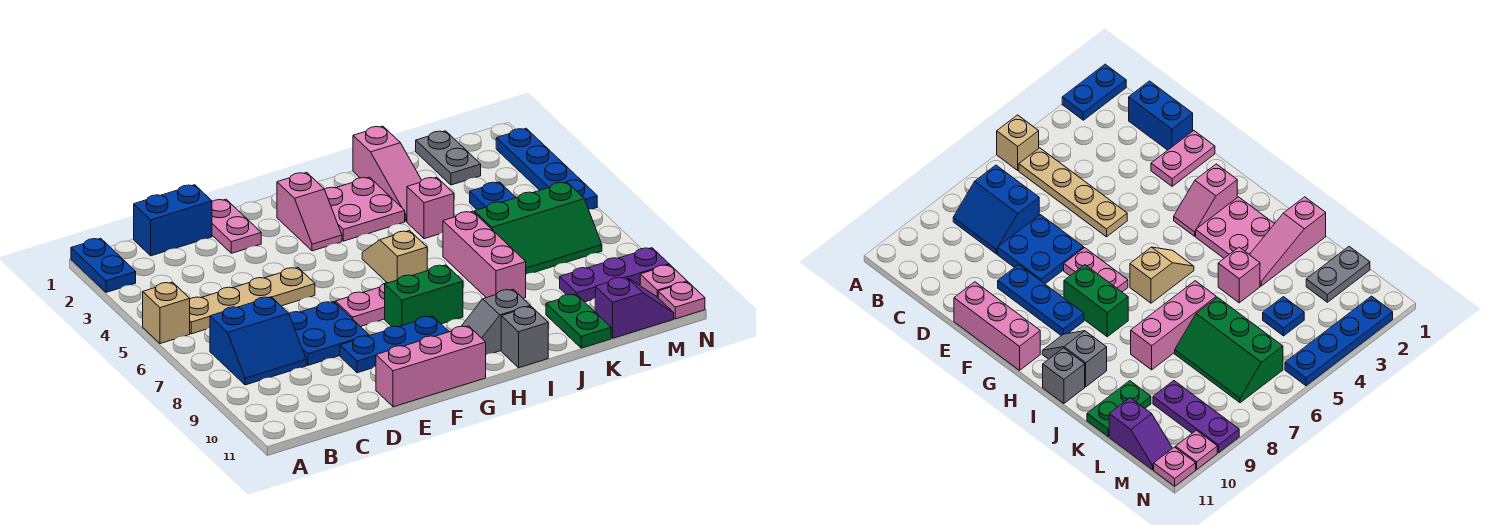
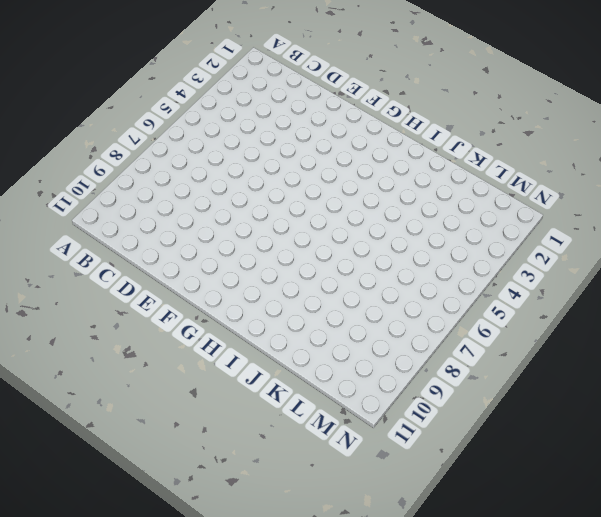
none -> blue plate A1:A2 level 1
none -> tan brick A5 level 1
none -> tan plate B5:E5 level 1

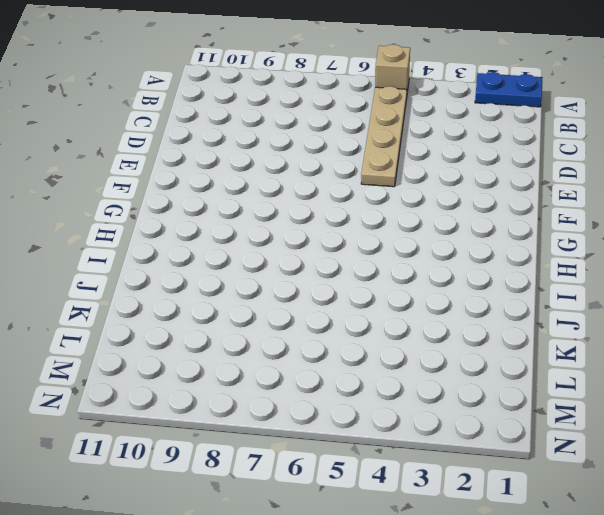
none -> blue slope B7:C8 level 1 top 7
none -> blue brick C1:D1 level 1
none -> blue plate D7:E8 level 1

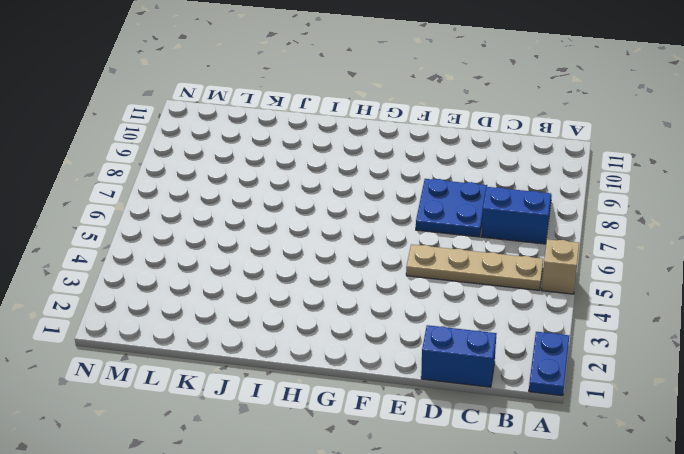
none -> pink plate E1:E2 level 1
none -> blue plate E9:G9 level 1
none -> pink brick E11:G11 level 1

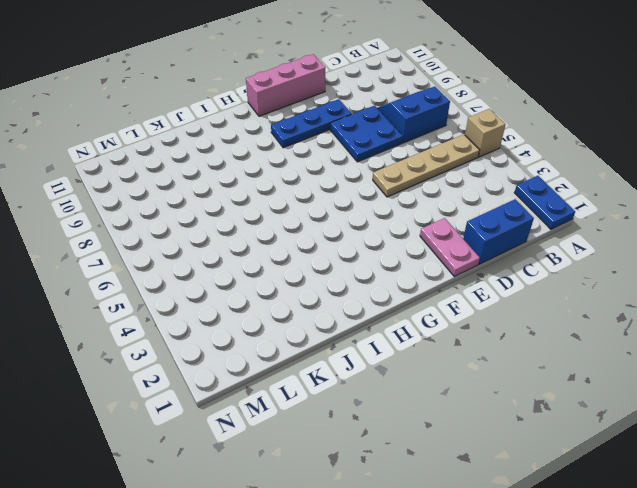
none -> pink plate F7:G7 level 1
none -> pink slope G2:G3 level 1 top 2
none -> green brick G8:H8 level 1

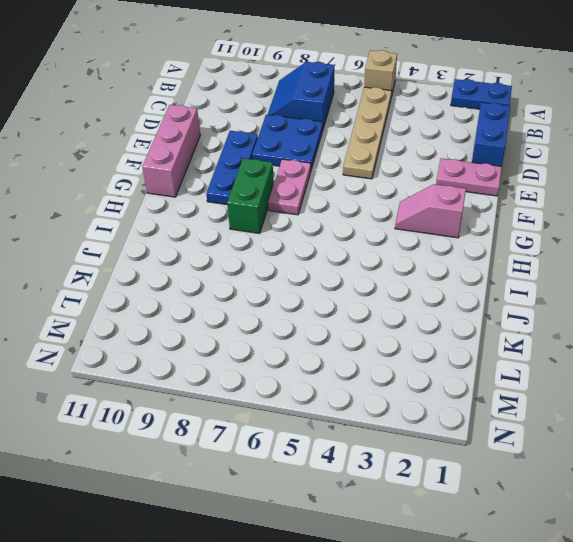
none -> pink plate H2:I3 level 1
none -> tan slope H5:H6 level 1 top 6
none -> grey slope H10:I10 level 1 top I

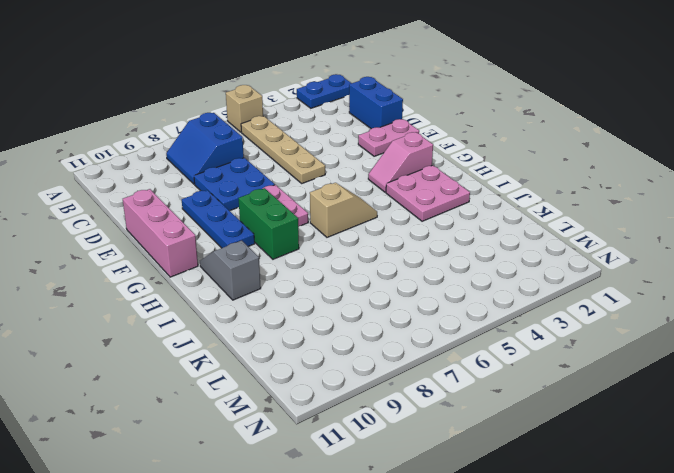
none -> grey brick I11 level 1
none -> pink slope J1:J3 level 1 top 1
none -> pink brick J4 level 1

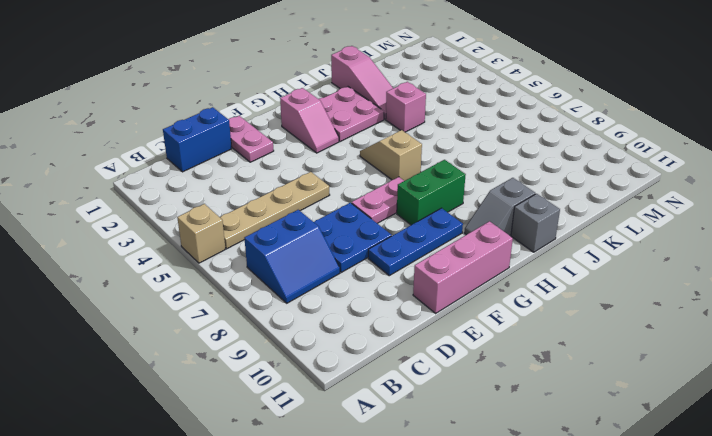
none -> blue plate A1:A2 level 1
none -> pink brick J6:J8 level 1
none -> green slope K6:M7 level 1 top 6

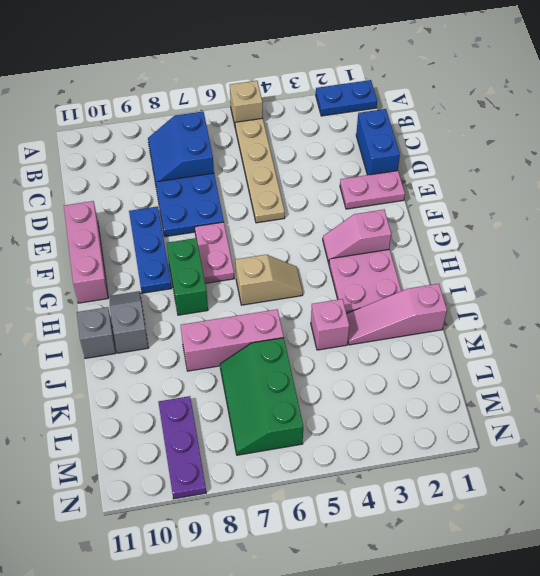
none -> green plate K10:K11 level 1
none -> grey plate L1:L2 level 1
none -> blue plate L4 level 1

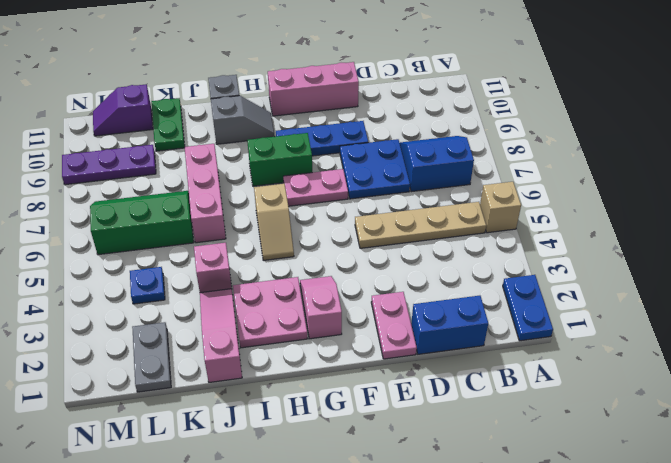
none -> blue plate N2:N5 level 1
none -> pink plate N10 level 1
none -> pink plate N11 level 1

